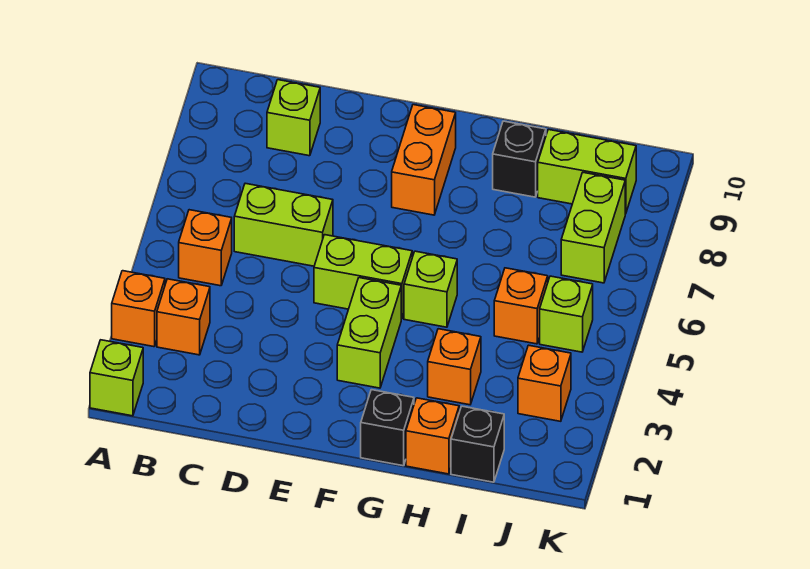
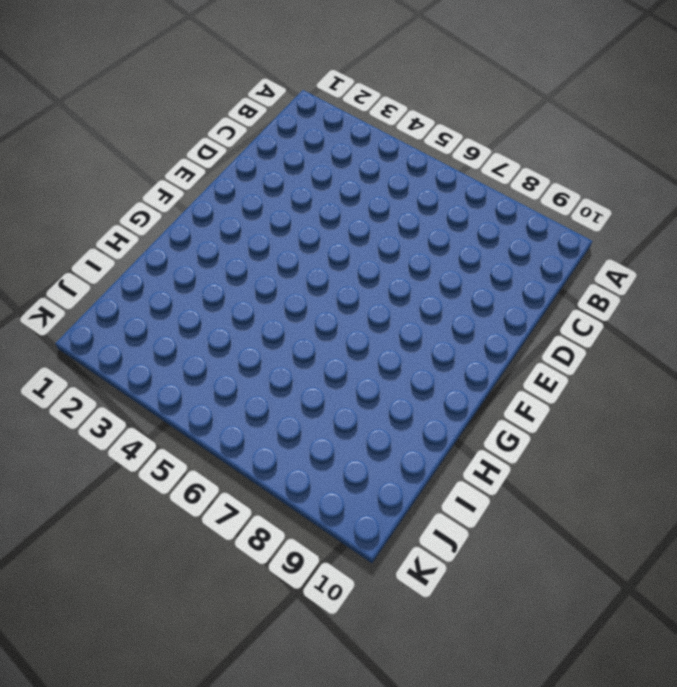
none -> lime brick A1 level 1
none -> orange brick A3 level 1
none -> orange brick B3 level 1

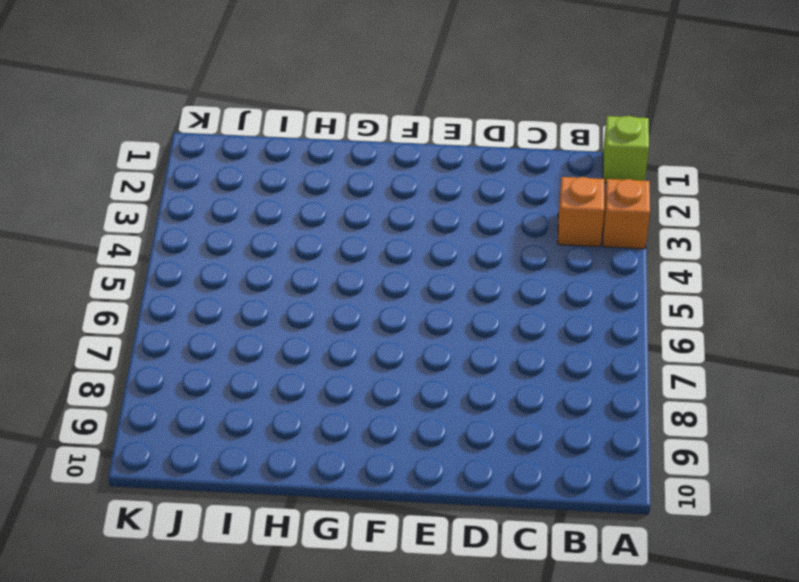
none -> orange brick B5 level 1
none -> lime brick C6:D6 level 1
none -> lime brick C9 level 1

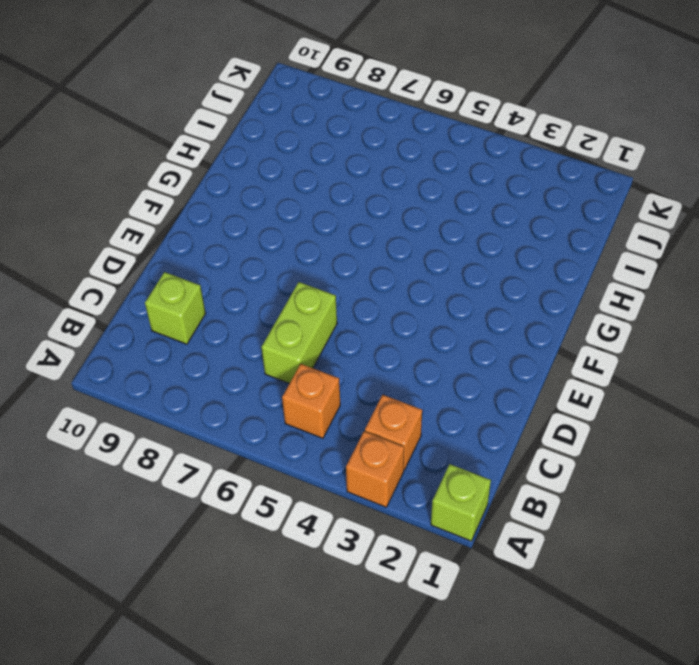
none -> lime brick E5:F5 level 1
none -> lime brick F3:F4 level 1
none -> orange brick F8:F9 level 1

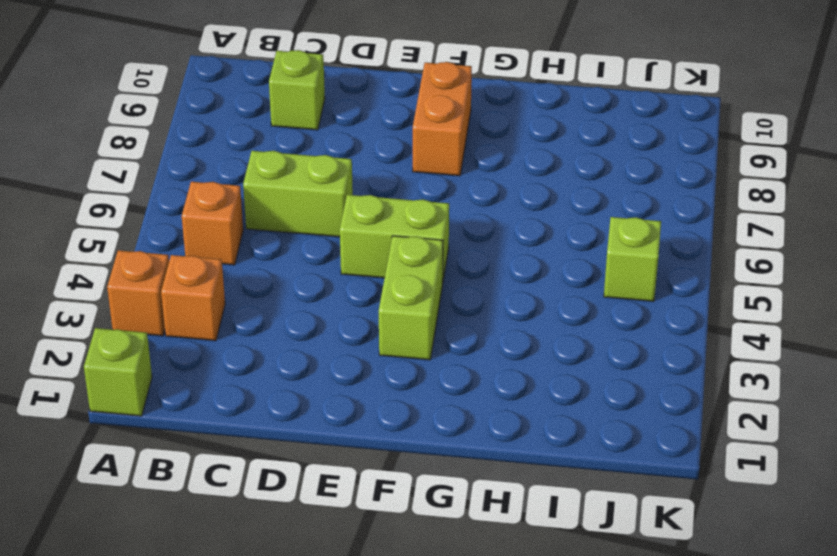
none -> black brick G1 level 1
none -> lime brick G5 level 1
none -> orange brick H1 level 1

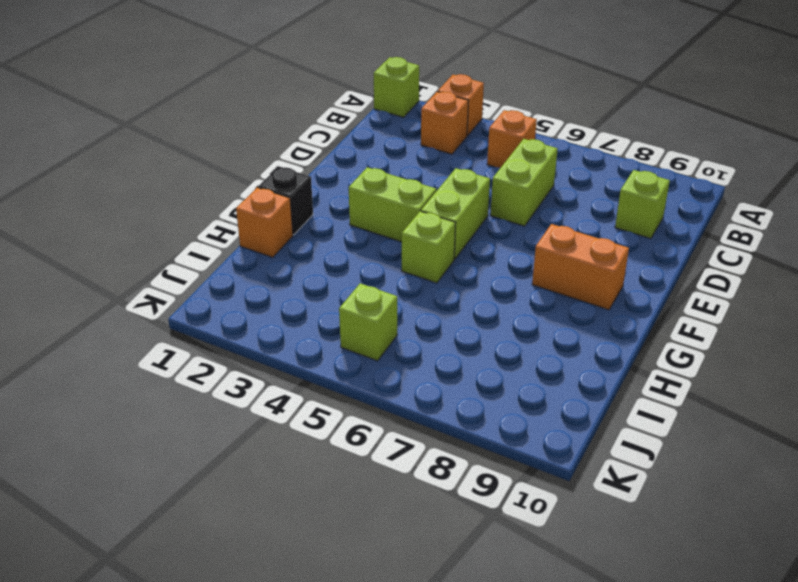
none -> orange brick H3 level 1
none -> black brick H9 level 1
none -> black brick I1 level 1

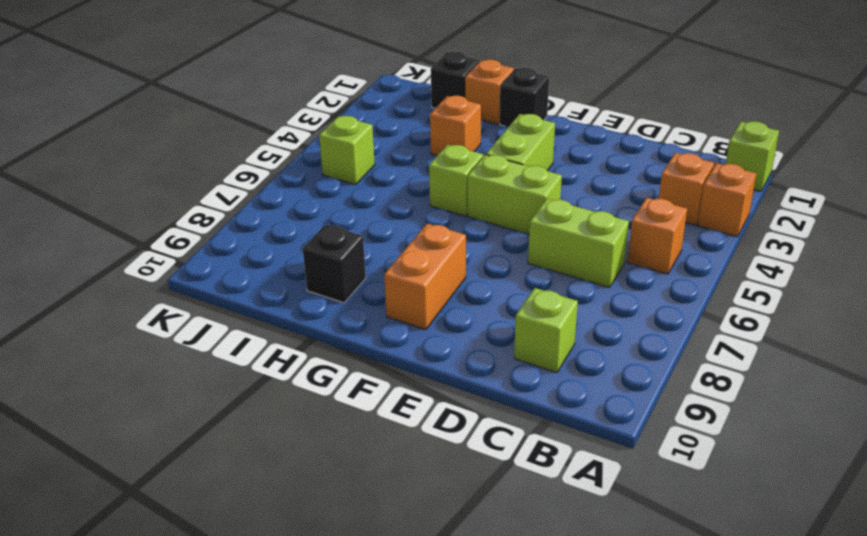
none -> orange brick I5 level 1
none -> lime brick I9:J9 level 1
none -> orange brick J3 level 1

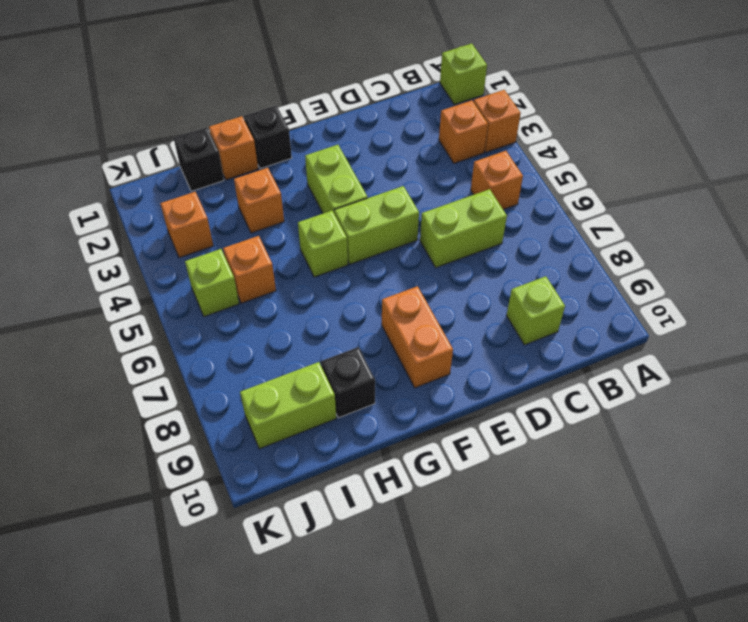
none -> lime brick J7:J8 level 1

